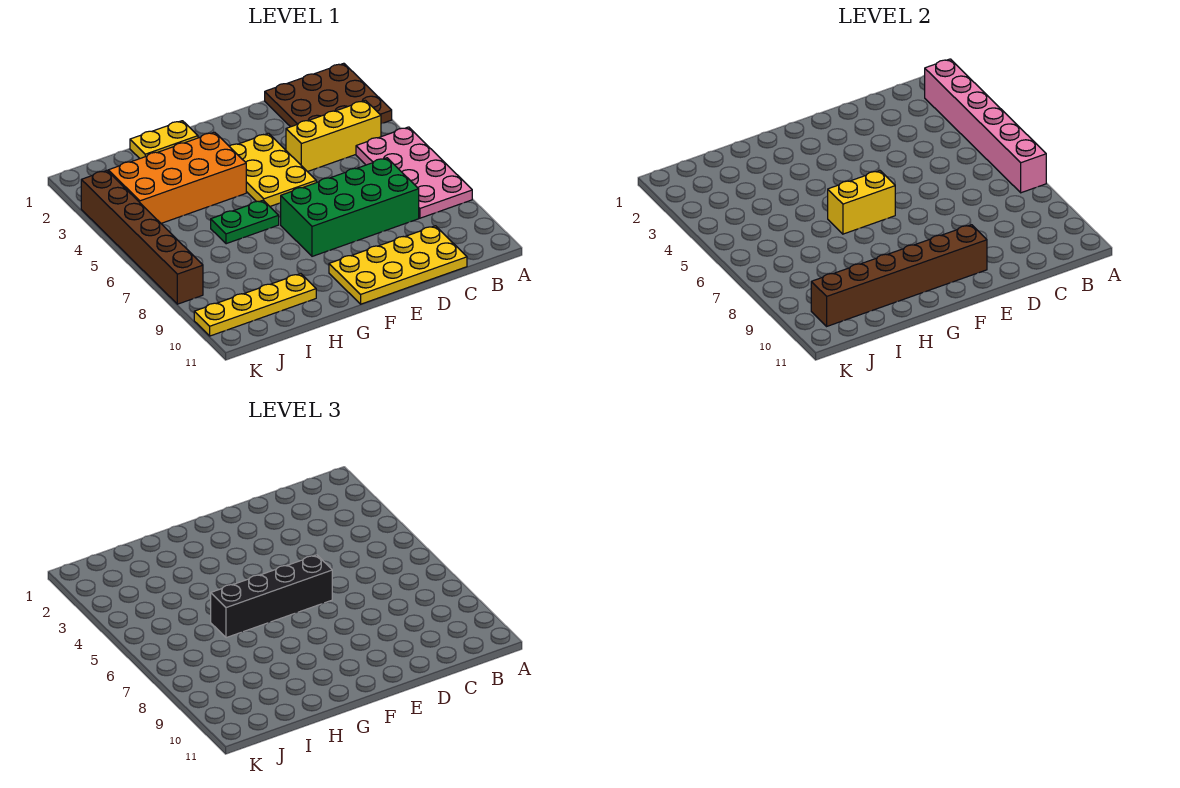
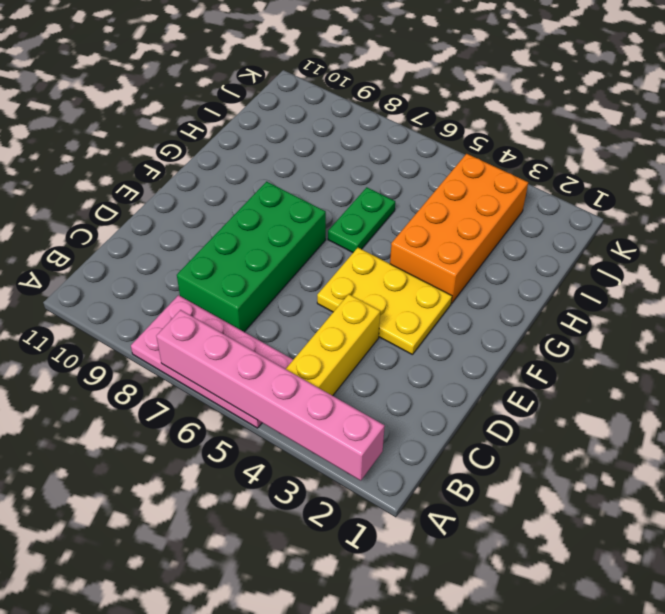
none -> brown plate A1:C3 level 1
none -> yellow plate C10:F11 level 1
none -> yellow plate G1:H1 level 1

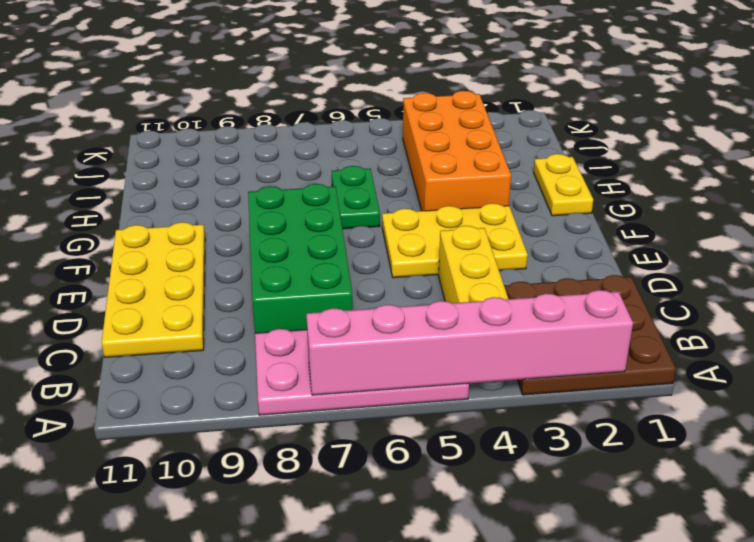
none -> yellow plate H10:K10 level 1
none -> brown brick K3:K8 level 1
none -> brown brick E10:J10 level 2

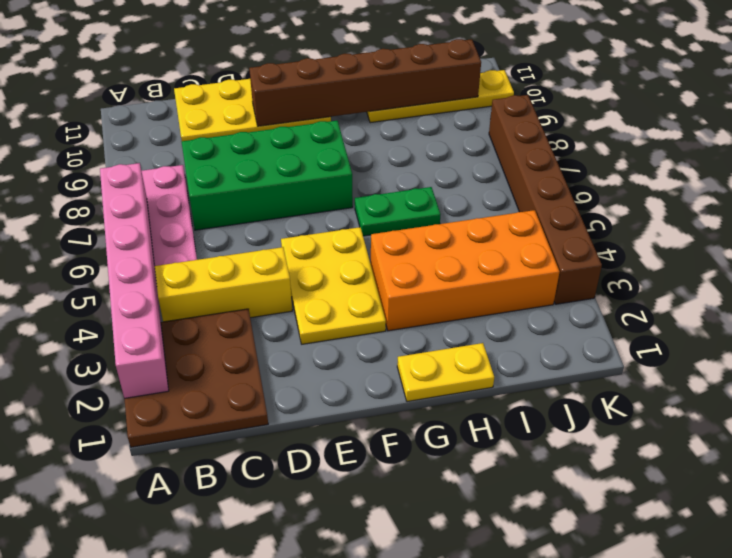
none -> yellow brick F6:G6 level 2
none -> black brick E6:H6 level 3

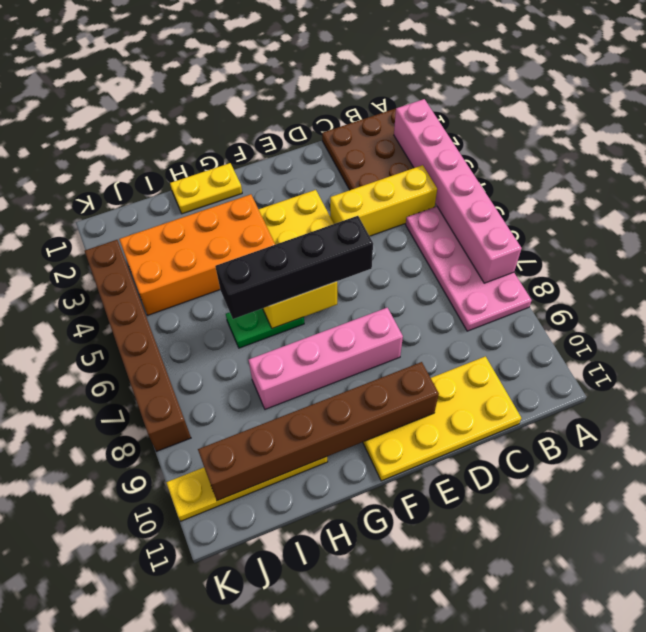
pink brick E8:H8 level 1 -> green brick C7:F8 level 1

